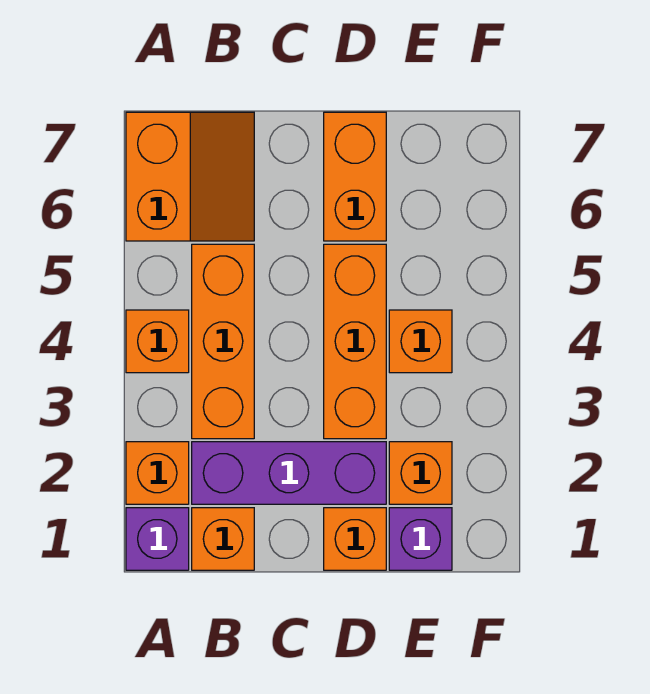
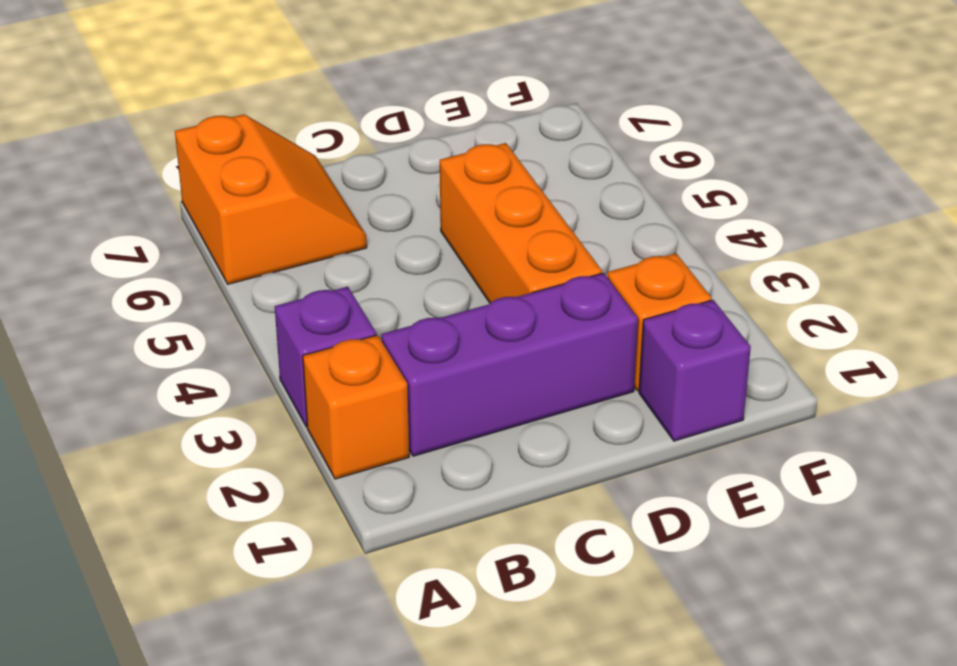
purple brick A3 level 1 -> purple brick A1 level 1
none -> orange brick A4 level 1
none -> orange brick B1 level 1
none -> orange brick B3:B5 level 1

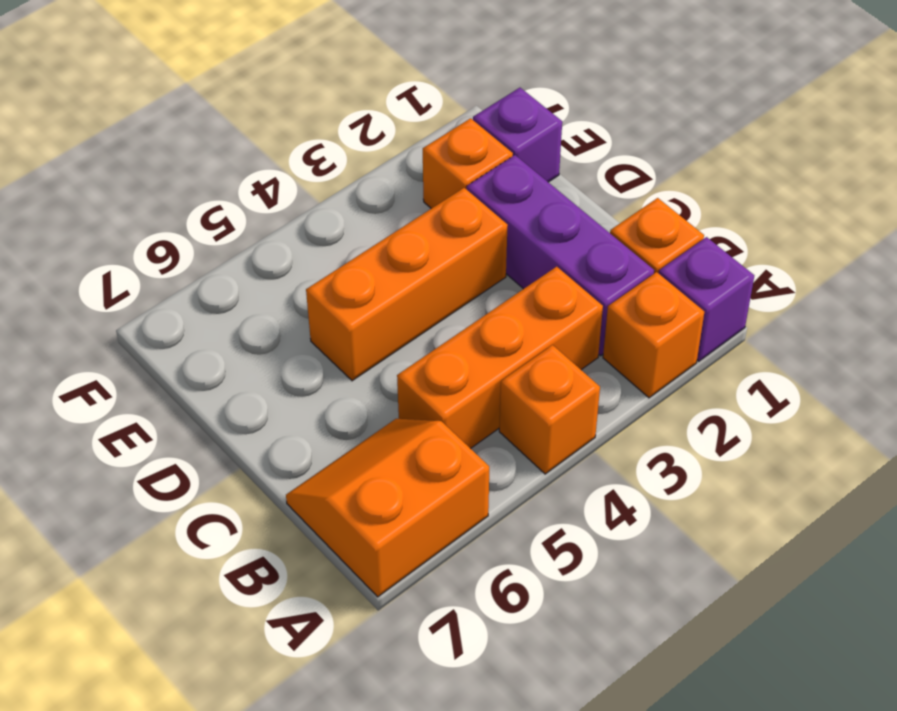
none -> orange brick D1 level 1
none -> orange brick D6:D7 level 1
none -> orange brick E4 level 1

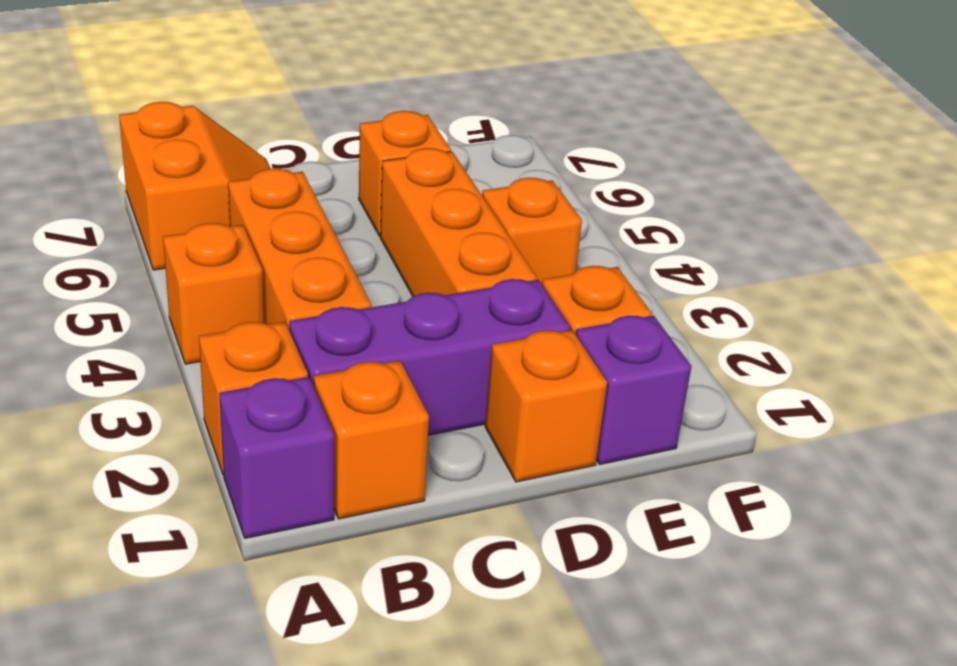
orange brick D6 level 1 -> orange brick D6:D7 level 1

